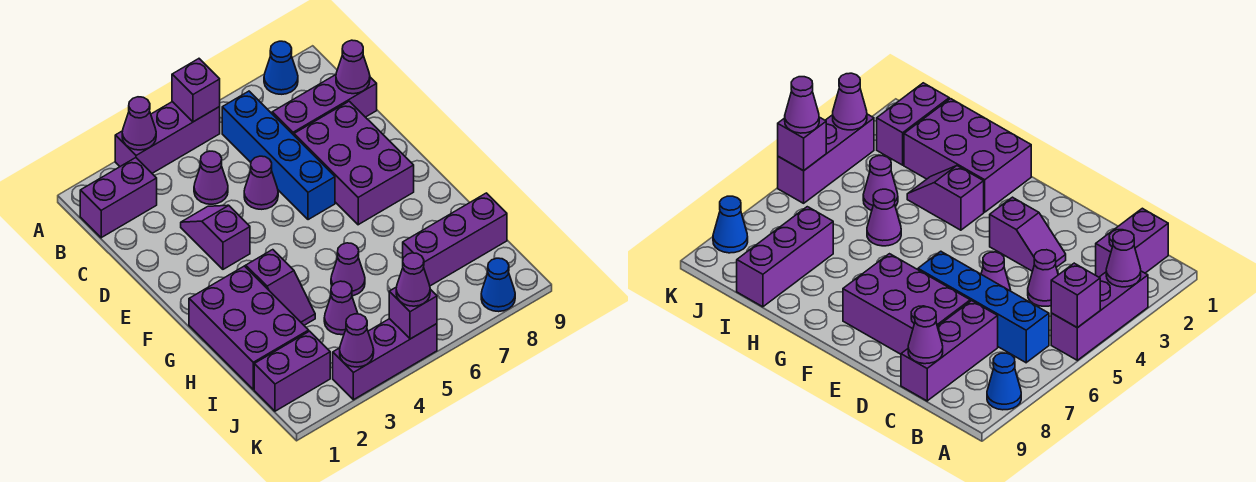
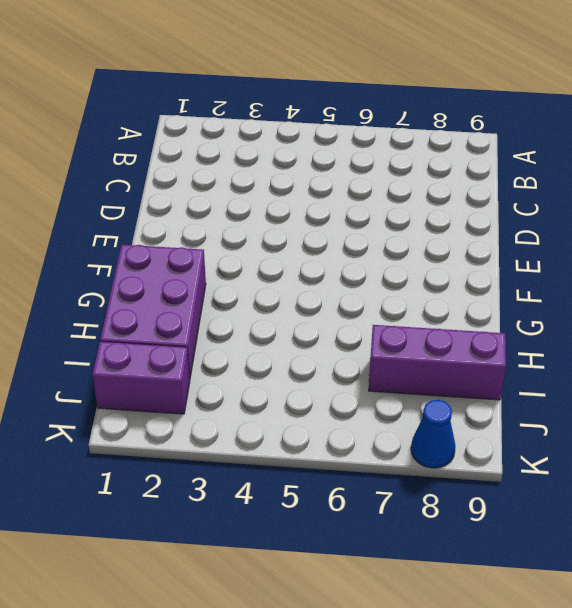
none -> purple brick A3:A5 level 1
none -> blue cone A8 level 1
none -> purple brick B1:B2 level 1

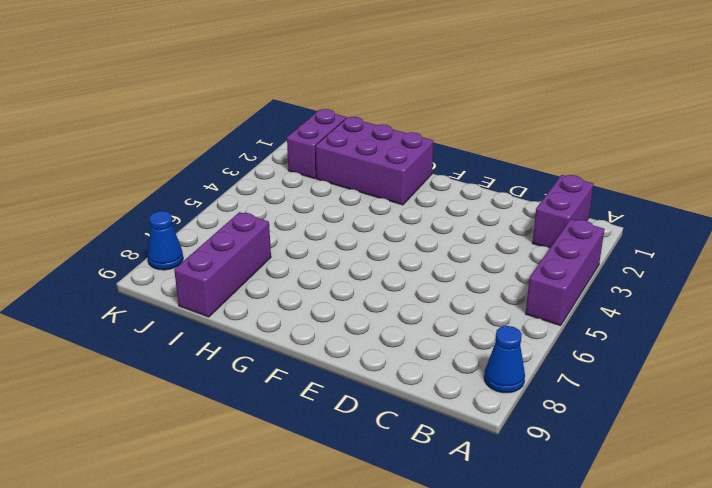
none -> blue brick B6:E6 level 1
none -> purple cone C4 level 1
none -> purple brick C7:C9 level 1

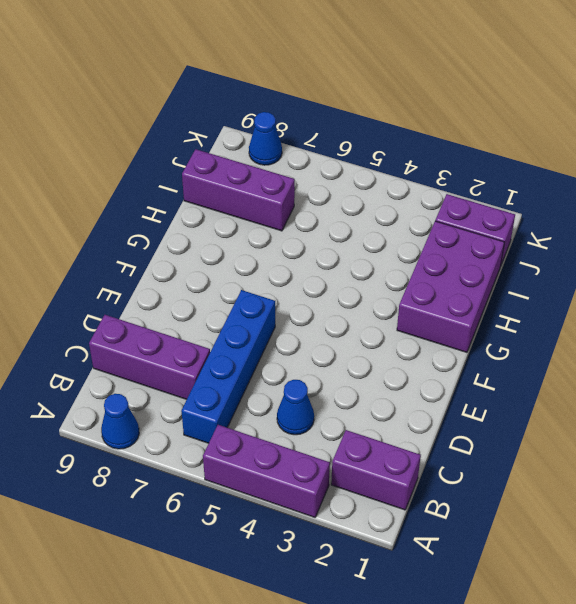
blue cone C4 level 1 -> purple cone C4 level 1
none -> purple slope D3:E3 level 1 top E
none -> purple cone D5 level 1
none -> purple brick D7:F8 level 1

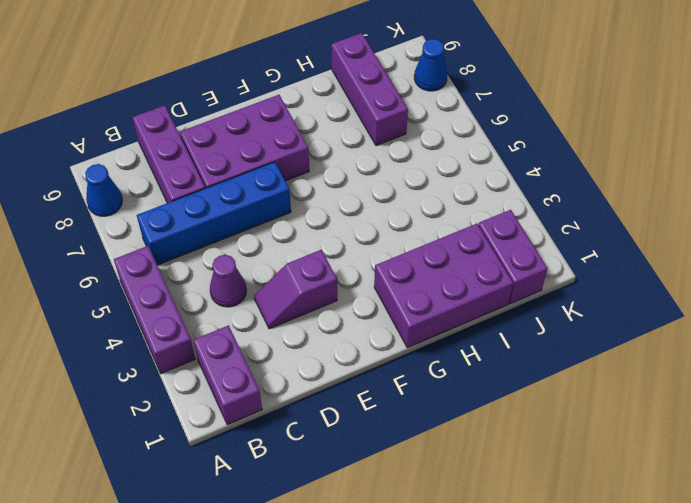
none -> purple cone D5 level 1
none -> purple slope G3:H3 level 1 top G
none -> purple cone H5 level 1

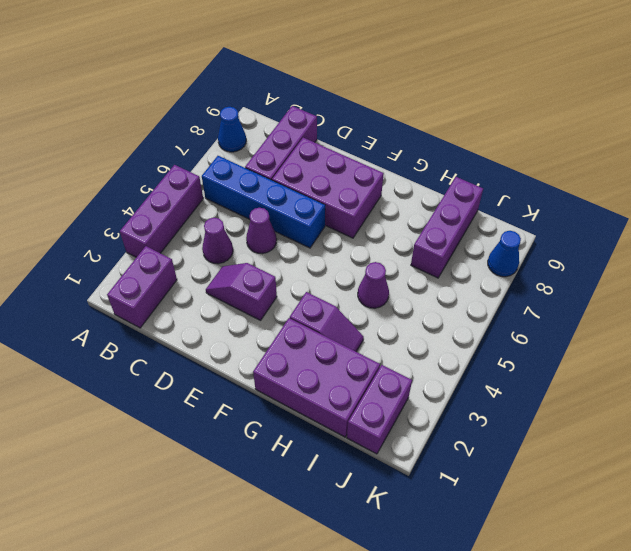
none -> purple cone I4 level 1
none -> purple brick K3:K5 level 1
none -> purple cone A3 level 2

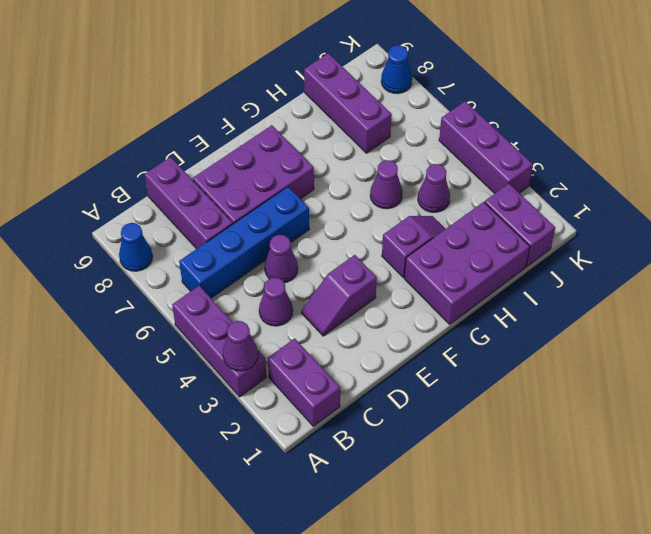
none -> purple brick A5 level 2
none -> purple cone C9 level 2
none -> purple cone K3 level 2

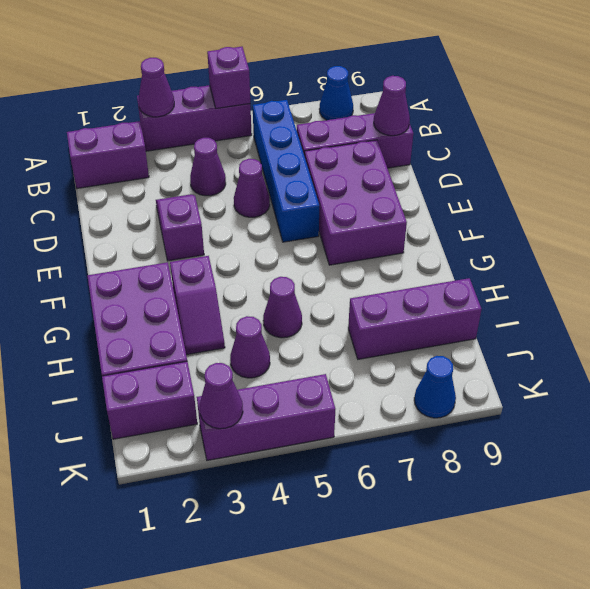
none -> purple brick K5 level 2
none -> purple cone K5 level 3

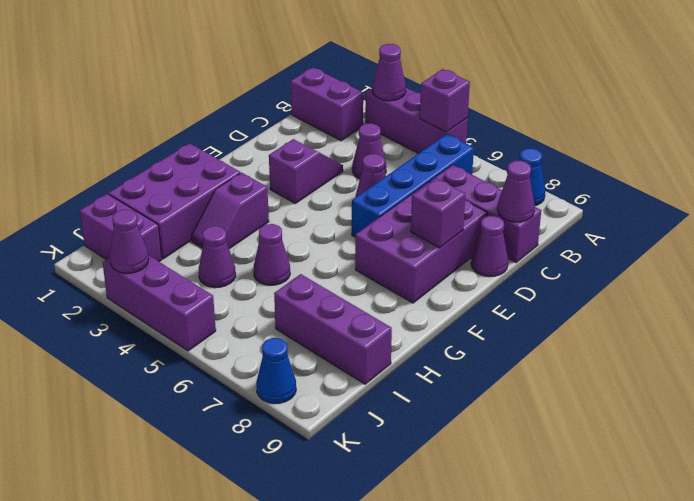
purple cone D9 level 1 -> purple cone K5 level 3
purple brick E8 level 2 -> purple brick K5 level 2

